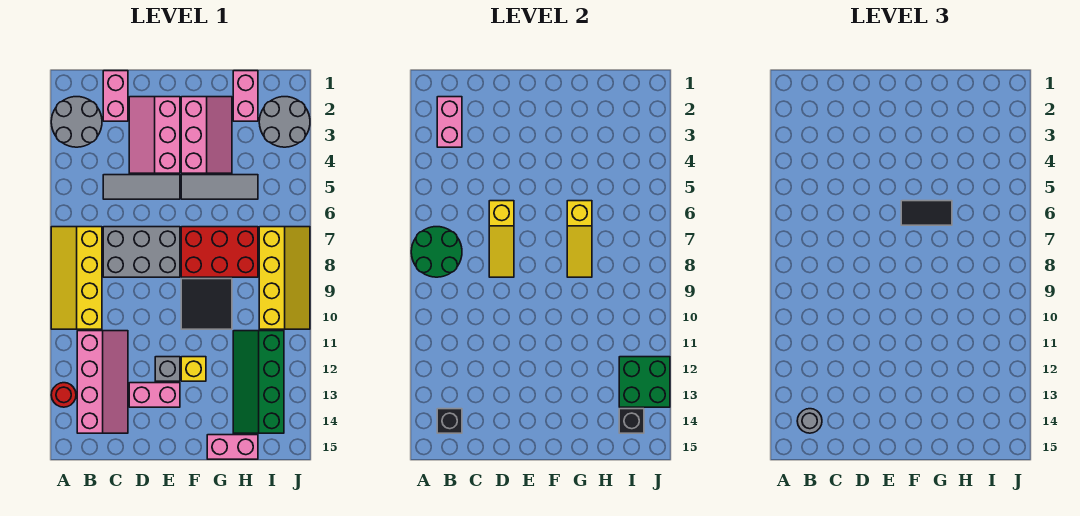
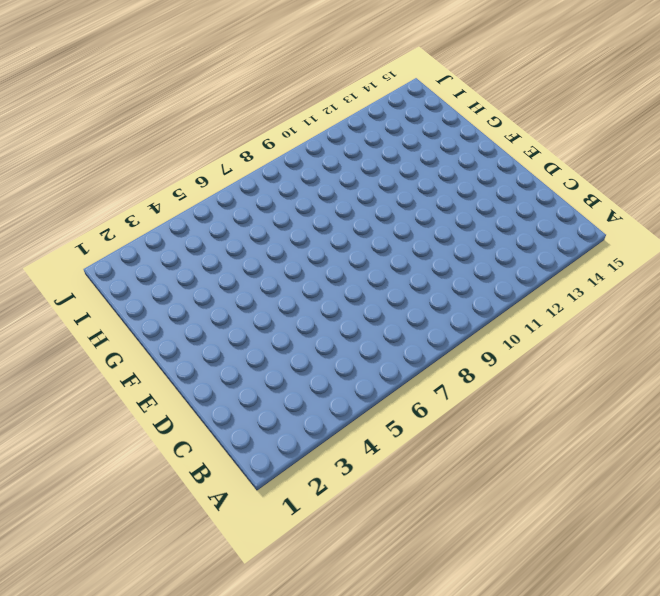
none -> grey round brick A2:B3 level 1
none -> yellow slope A7:B10 level 1 top B
none -> red round brick A13 level 1

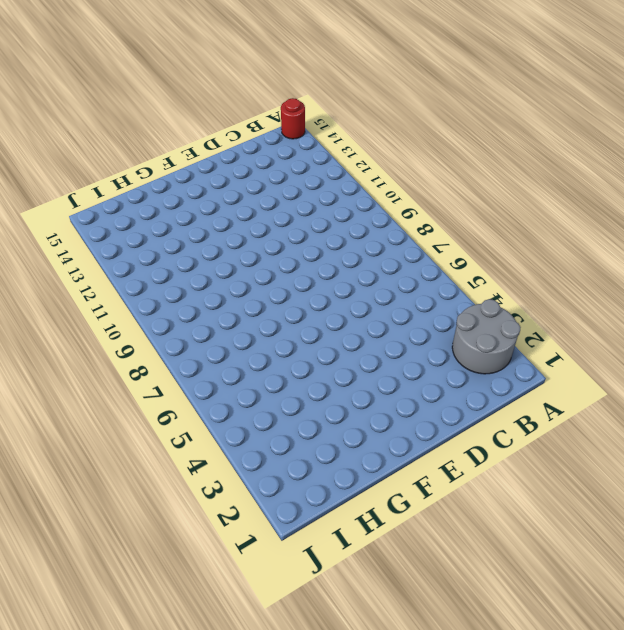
red round brick A15 level 1 -> red round brick A13 level 1
none -> yellow slope A7:B10 level 1 top B
none -> pink slope B11:C14 level 1 top B
none -> pink brick C1:C2 level 1

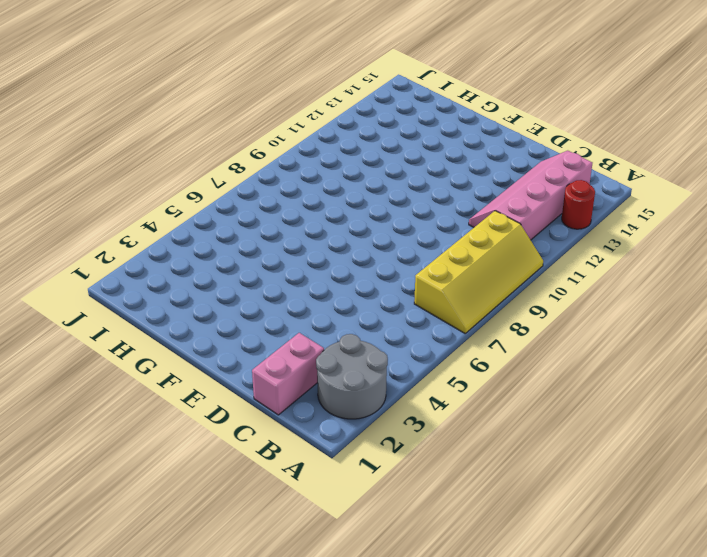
none -> grey tile C5:E5 level 1
none -> grey brick C7:E8 level 1
none -> pink slope D2:E4 level 1 top E

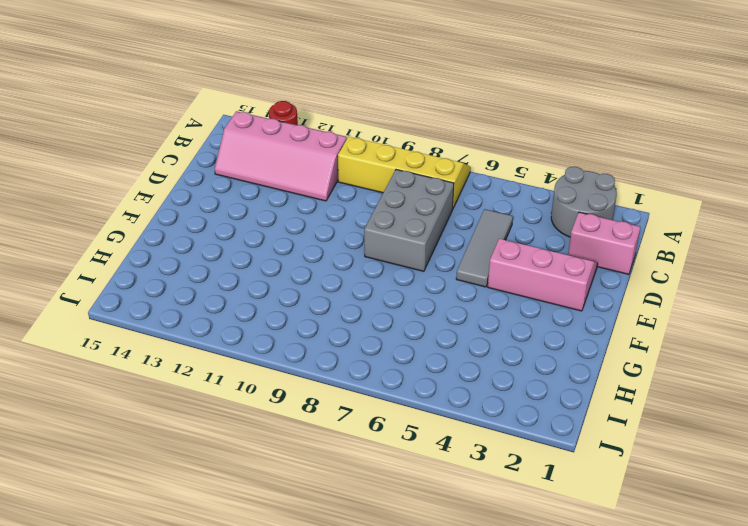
none -> pink brick D13:E13 level 1
none -> grey brick E12 level 1
none -> pink slope F2:G4 level 1 top F

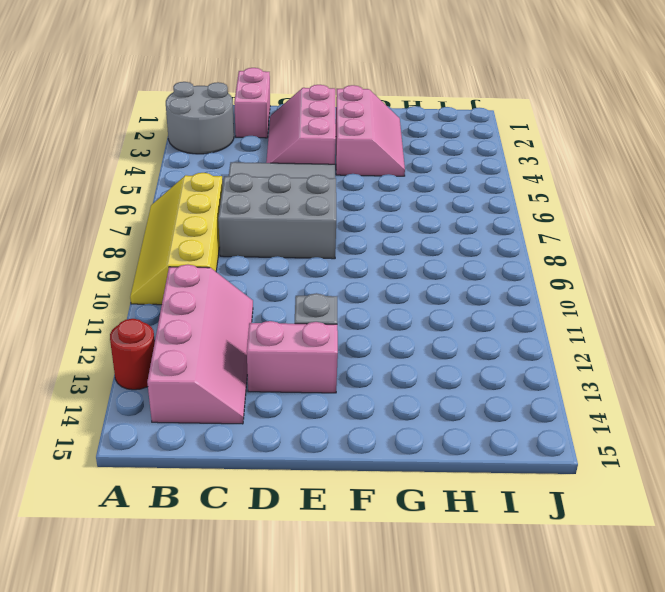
none -> grey tile F5:H5 level 1
none -> red brick F7:H8 level 1
none -> black tile F9:G10 level 1

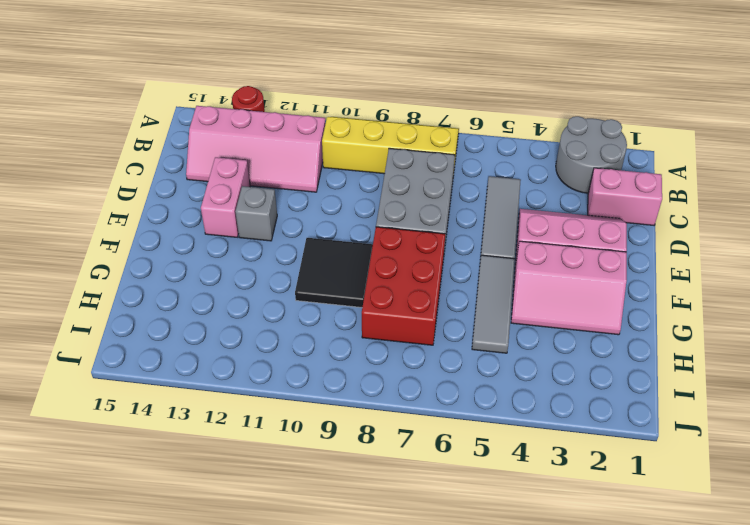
none -> yellow brick F12 level 1
none -> pink brick G15:H15 level 1
none -> pink brick H1:H2 level 1

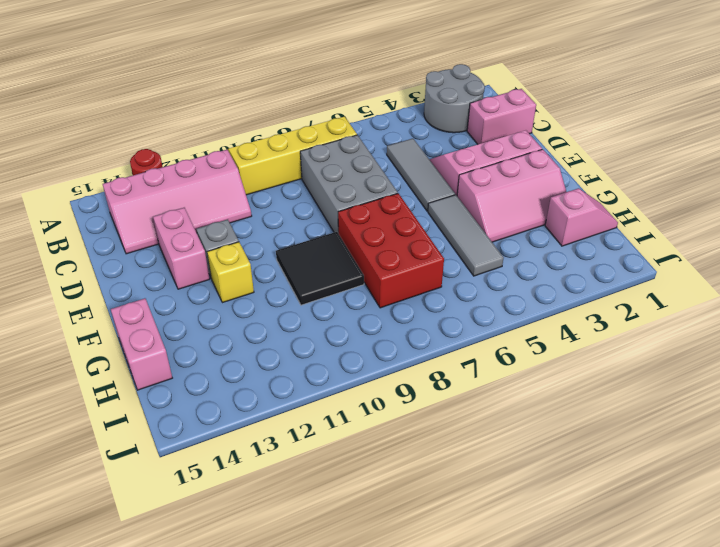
pink slope H1:H2 level 1 top 2 -> pink brick H1:H2 level 1
none -> green slope H11:I14 level 1 top I
none -> grey round brick I2:J3 level 1
none -> yellow slope I7:J10 level 1 top I

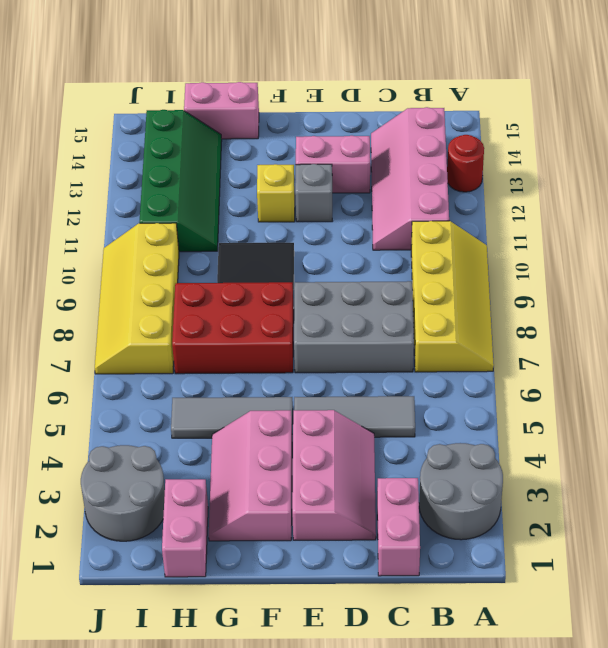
none -> green round brick A7:B8 level 2
none -> pink brick B2:B3 level 2
none -> black brick B14 level 2

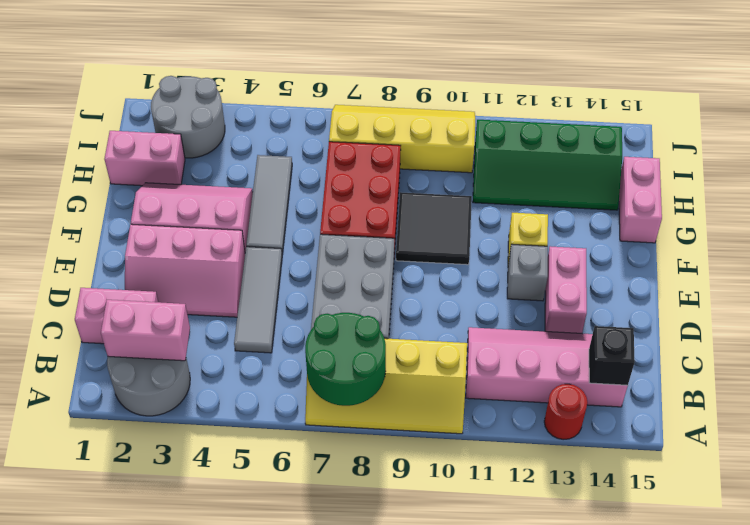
none -> yellow slope D6:D8 level 2 top 6
none -> yellow slope G6:G8 level 2 top 6
none -> green brick I12:J13 level 2

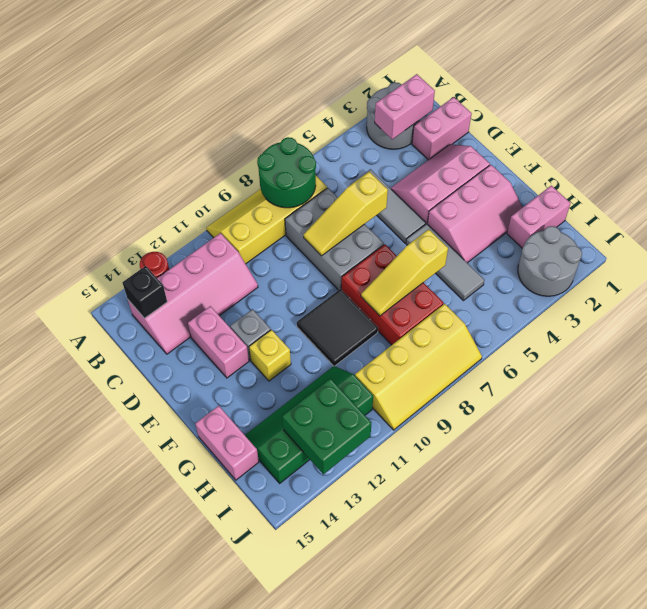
none -> black brick I14 level 2
none -> grey round brick B14 level 3
none -> black tile F6:G6 level 3

